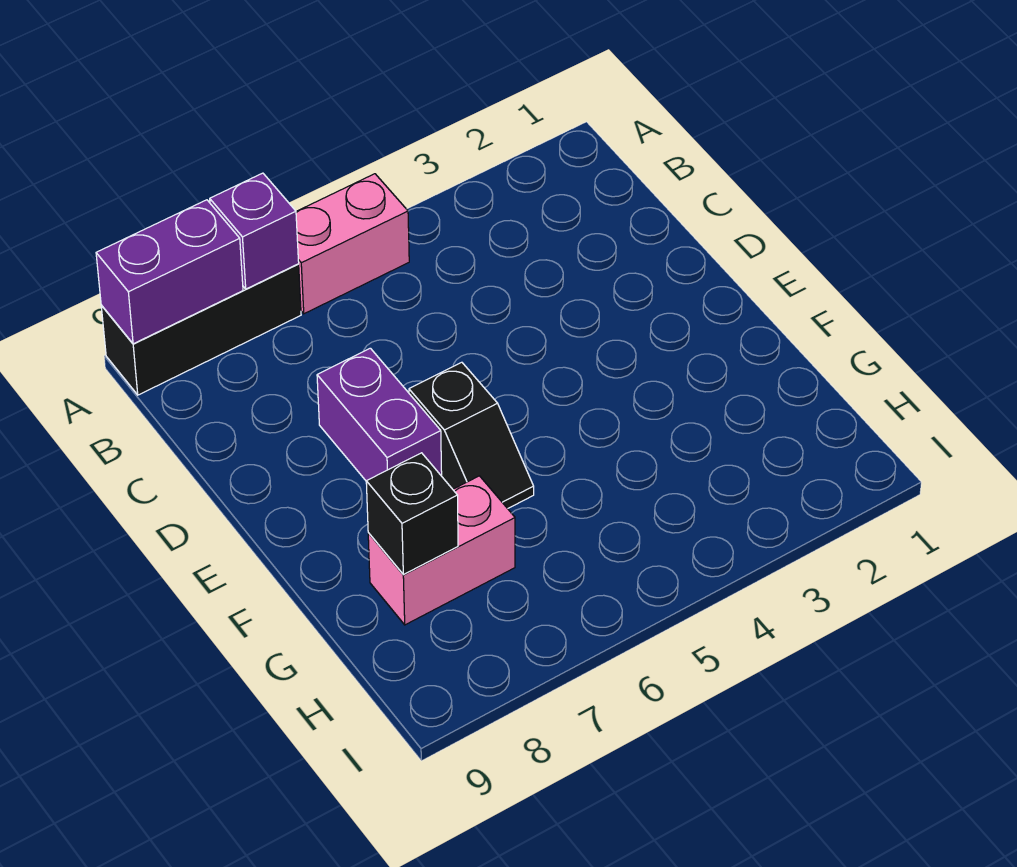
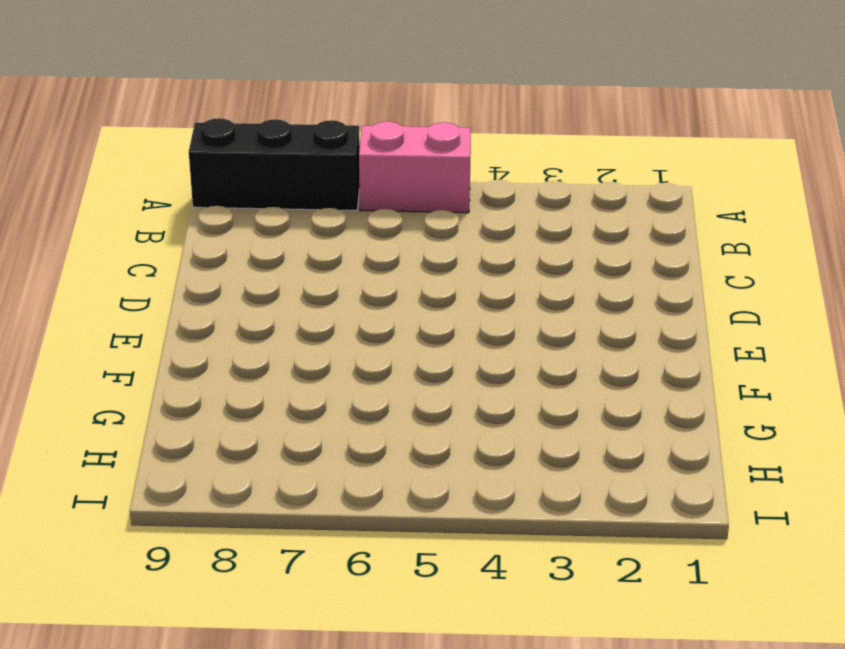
none -> purple brick D7:E7 level 1
none -> black slope E6:F6 level 1 top E

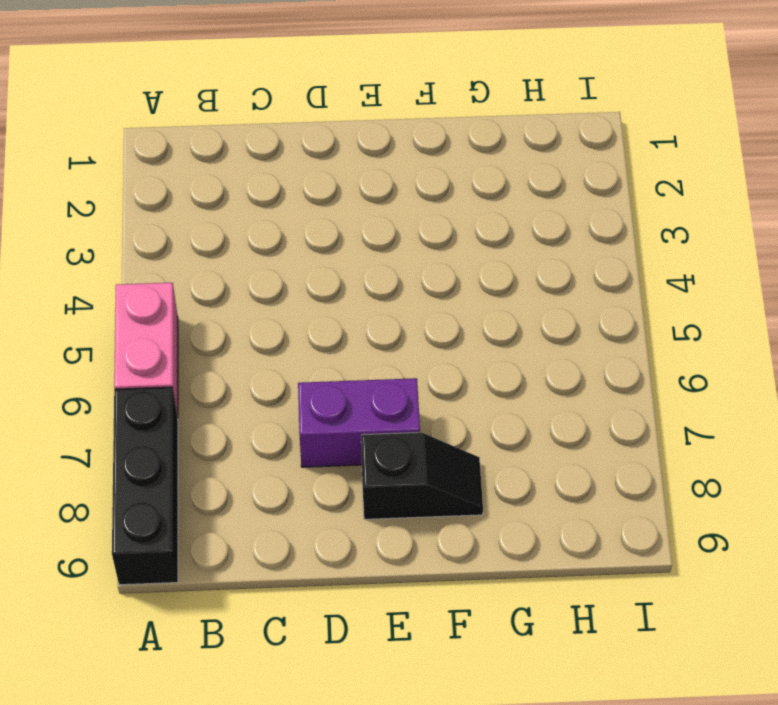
black slope E8:F8 level 1 top E -> black slope E6:F6 level 1 top E
none -> pink brick G7:G8 level 1
none -> purple brick A7 level 2

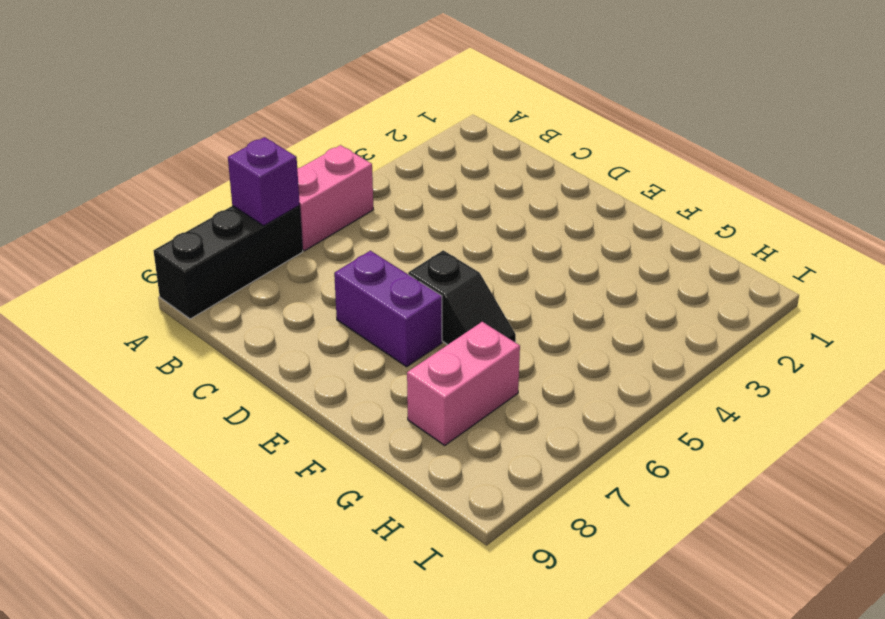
none -> purple brick A8:A9 level 2
none -> black brick G8 level 2

